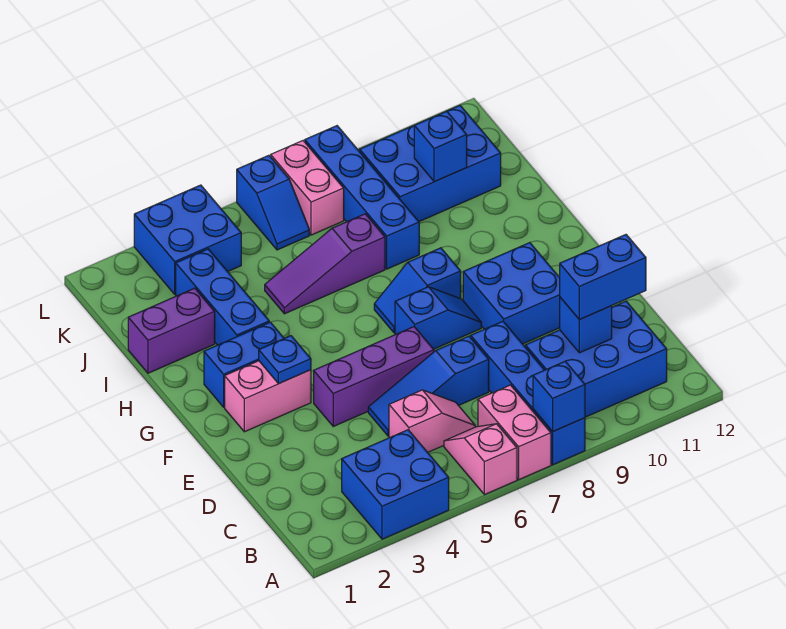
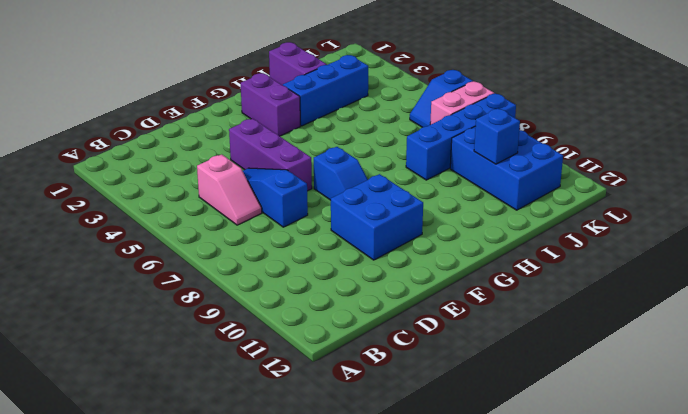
purple brick G2:G3 level 1 -> blue brick G2:G3 level 1
none -> blue brick A3:B4 level 1
none -> pink slope A6:B6 level 1 top A
none -> pink brick A7:B7 level 1

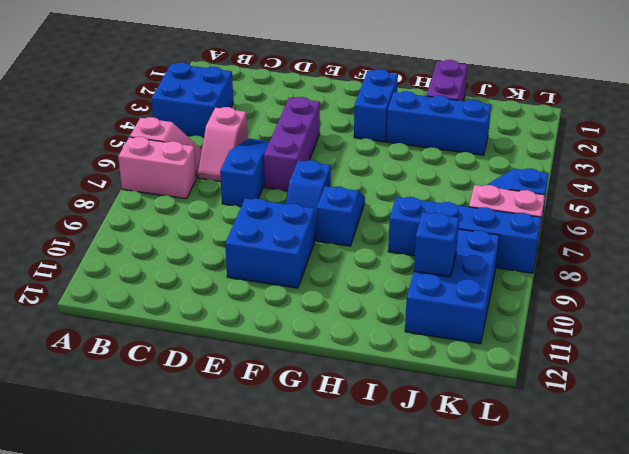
none -> blue brick A8:D8 level 1
none -> blue brick B9:C11 level 1
none -> pink brick F2:F3 level 1

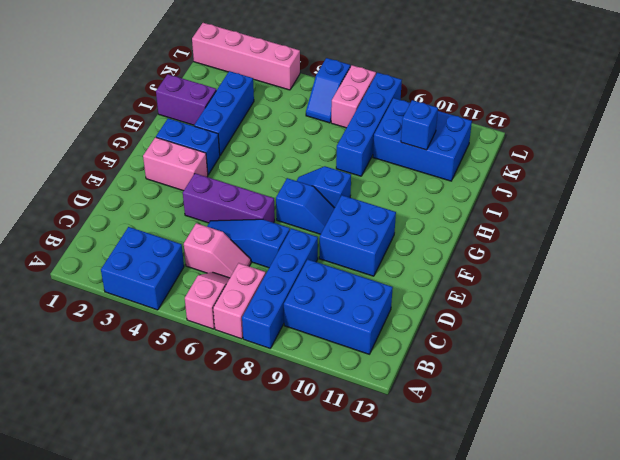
pink brick L1:L4 level 1 -> blue brick K3:L4 level 1
none -> purple slope I5:I7 level 1 top 7
none -> blue brick A8 level 2
none -> blue brick C10 level 2

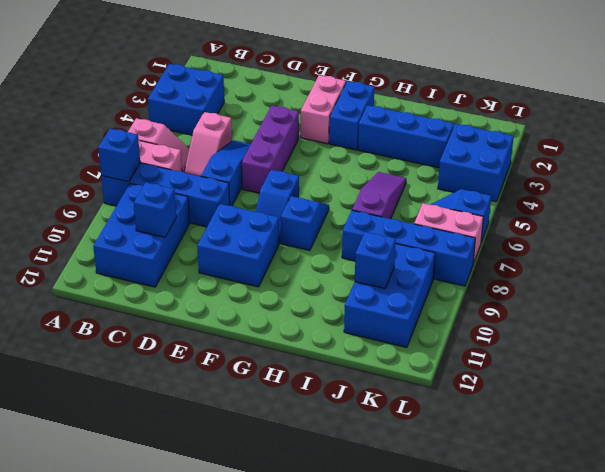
none -> purple brick I1:I2 level 1
none -> blue plate F3 level 2
none -> blue brick C10:C11 level 3

